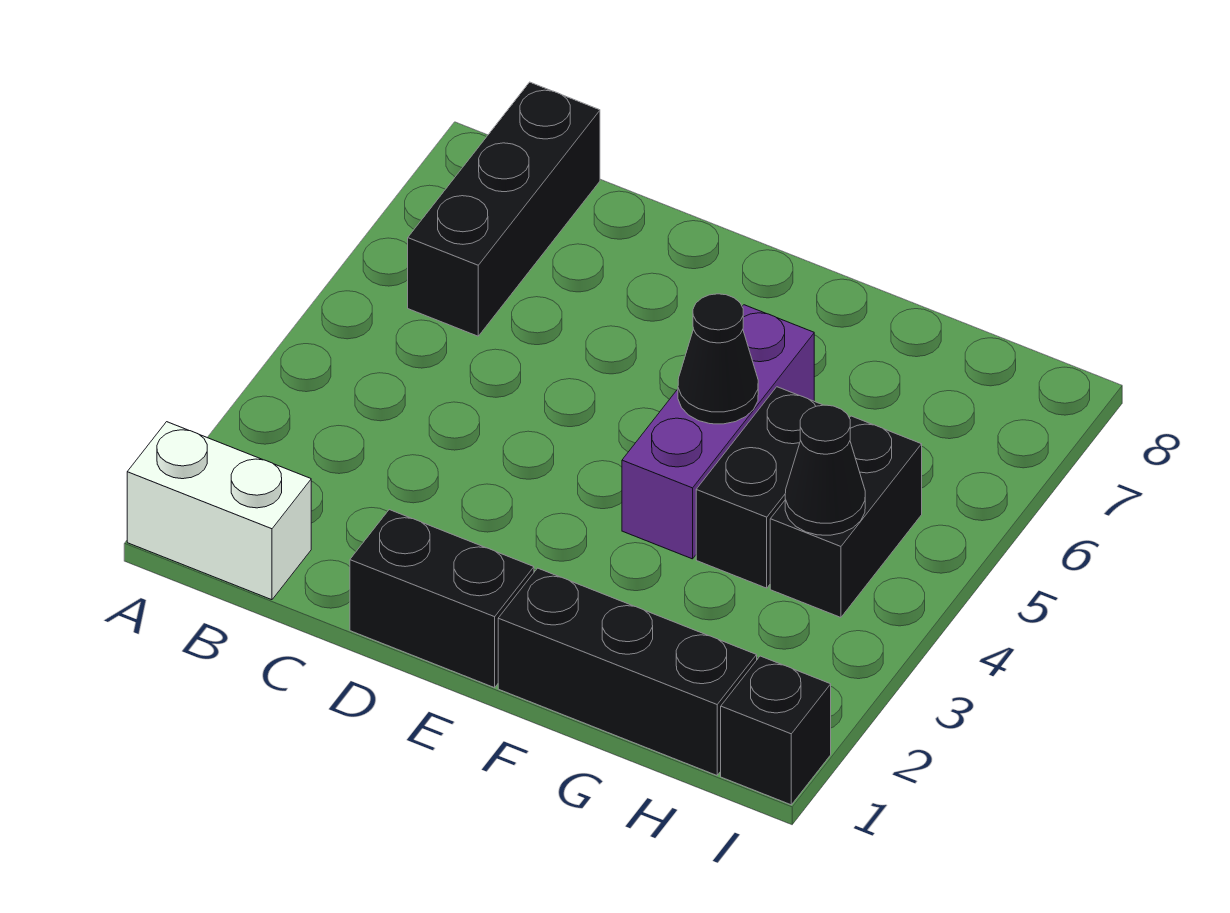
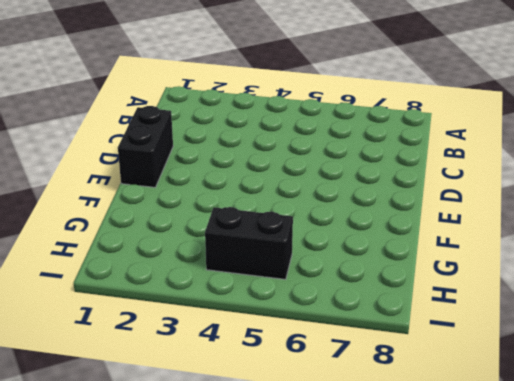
none -> white brick A1:B1 level 1
none -> black brick B6:B8 level 1

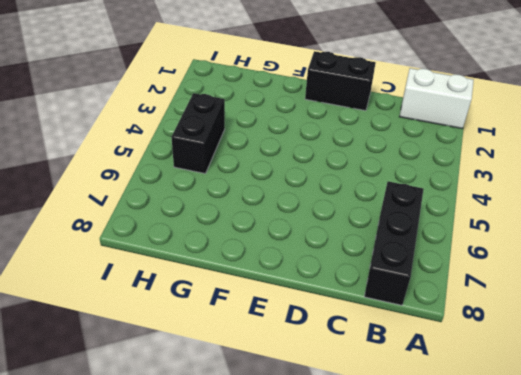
none -> black brick F1:H1 level 1
none -> purple brick F4:F6 level 1

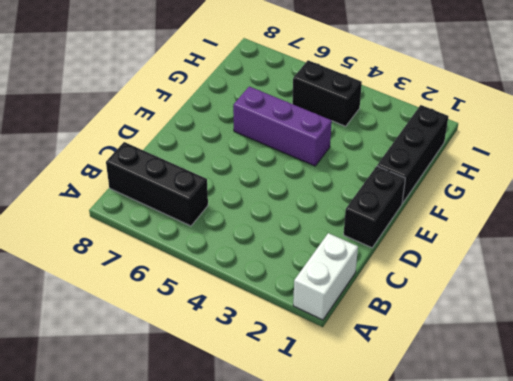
none -> black brick G4:G5 level 1
none -> black brick I1 level 1

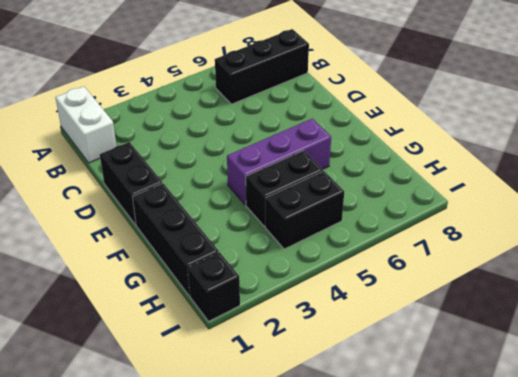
none -> black cone F5 level 2
none -> black cone H4 level 2

